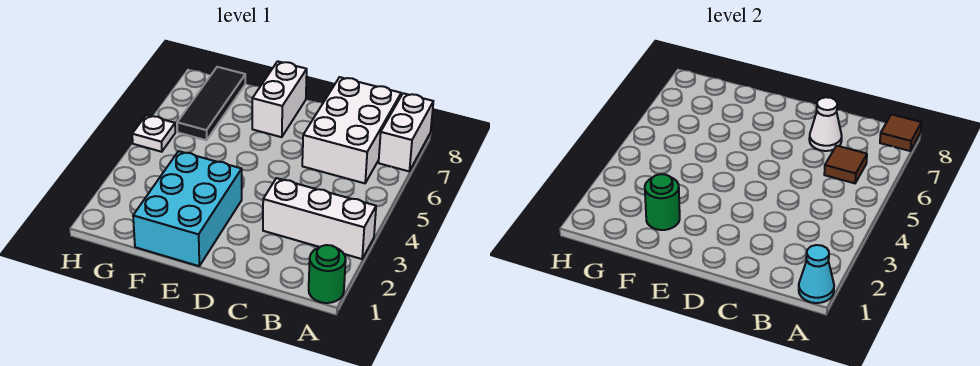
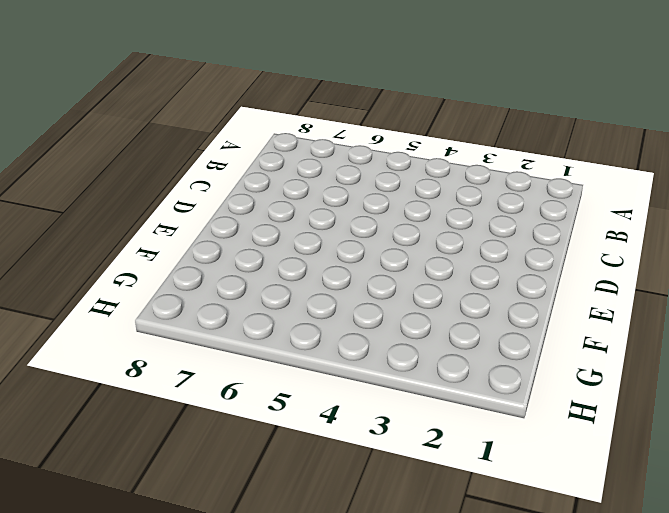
none -> green round brick A1 level 1
none -> white brick A3:C3 level 1
none -> white brick A7:A8 level 1

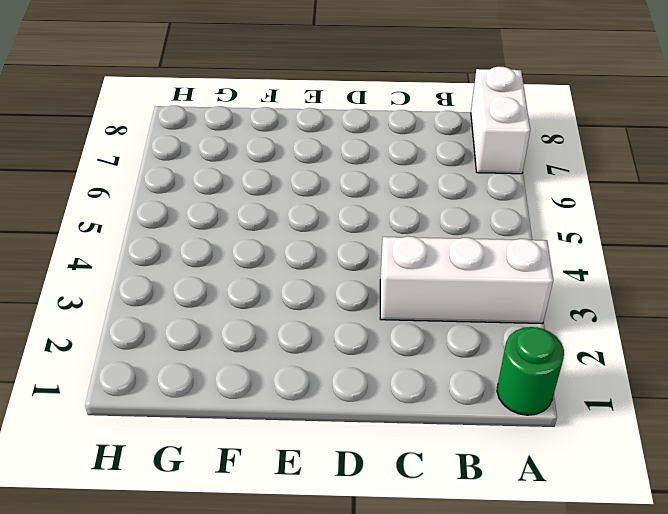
none -> white brick B6:C8 level 1
none -> cyan brick E1:F3 level 1
none -> white brick E7:E8 level 1

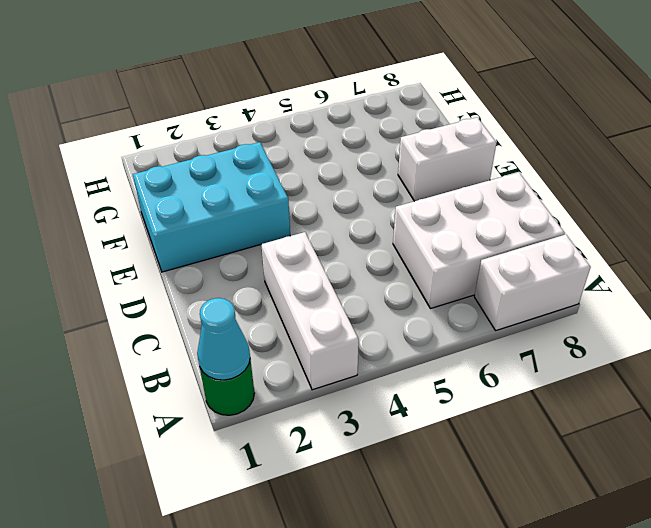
none -> black tile G6:G8 level 1
none -> white plate H5 level 1
none -> brown tile A8 level 2

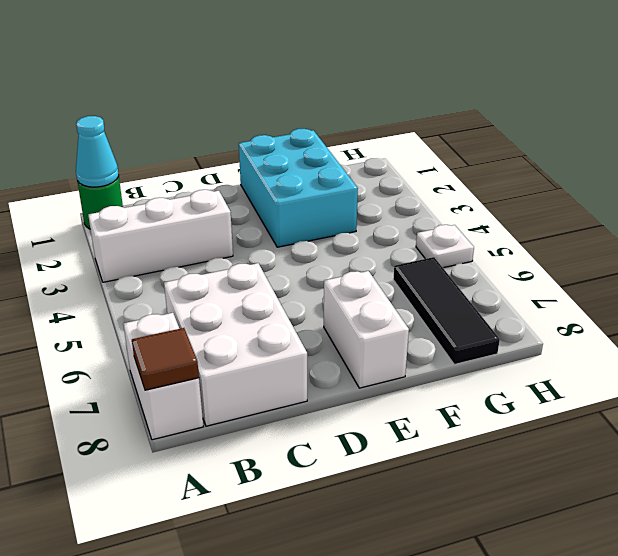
none -> brown tile B6 level 2
none -> white cone C7 level 2
none -> green round brick F2 level 2

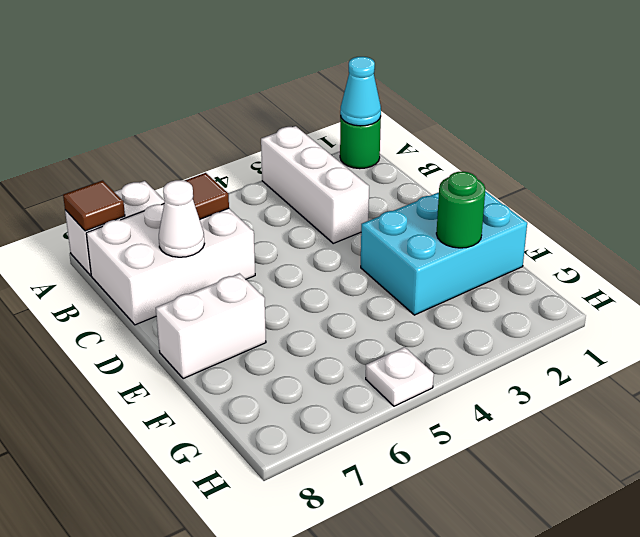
none -> black tile G6:G8 level 1

